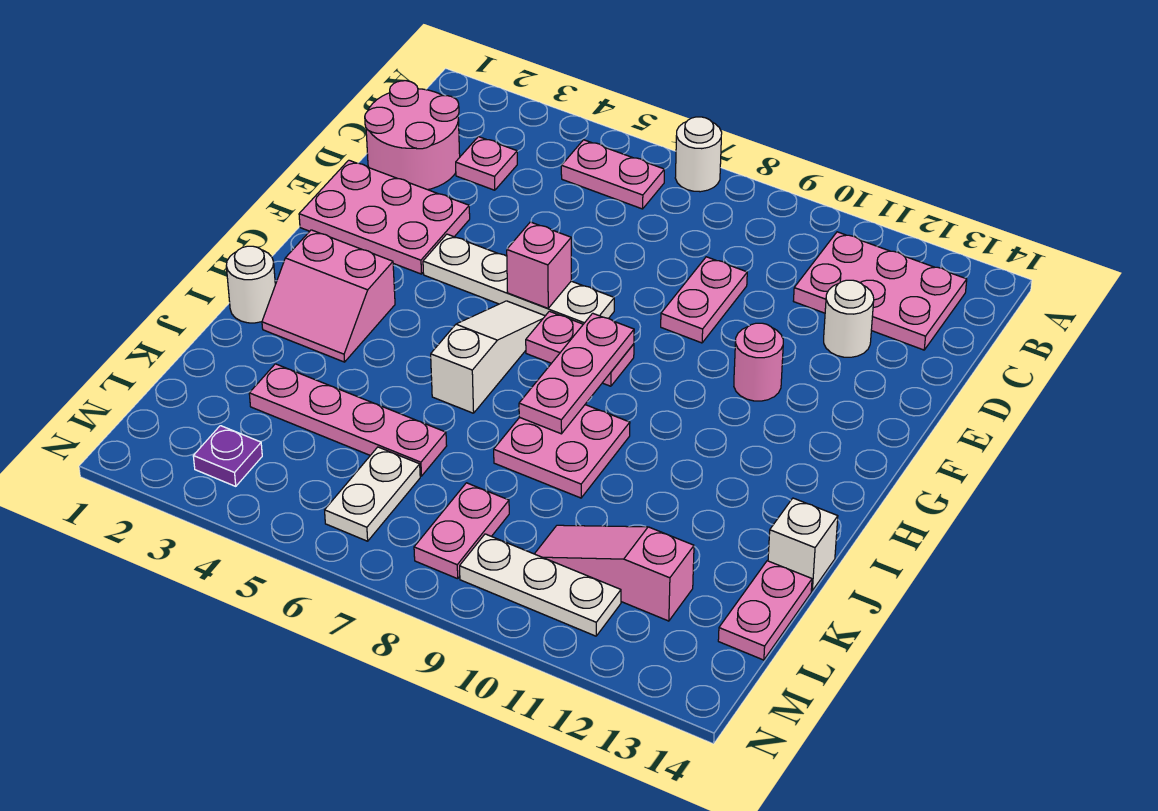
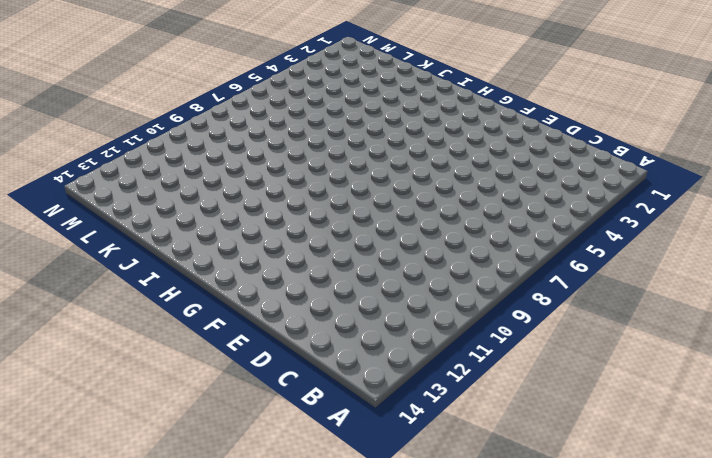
none -> white round brick A7 level 1
none -> pink plate B5:B6 level 1
none -> pink plate B11:C13 level 1

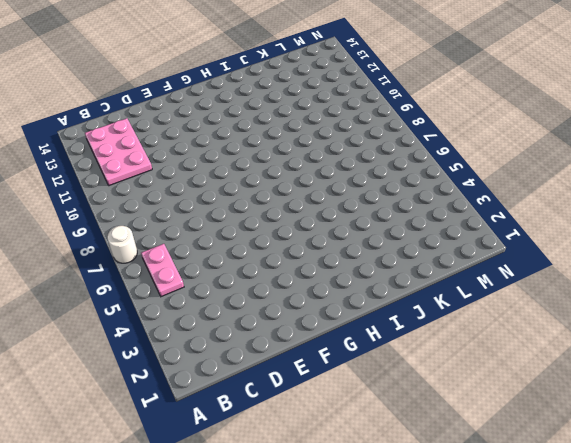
none -> pink round brick C1:D2 level 1
none -> pink plate C3 level 1
none -> pink plate D9:E9 level 1

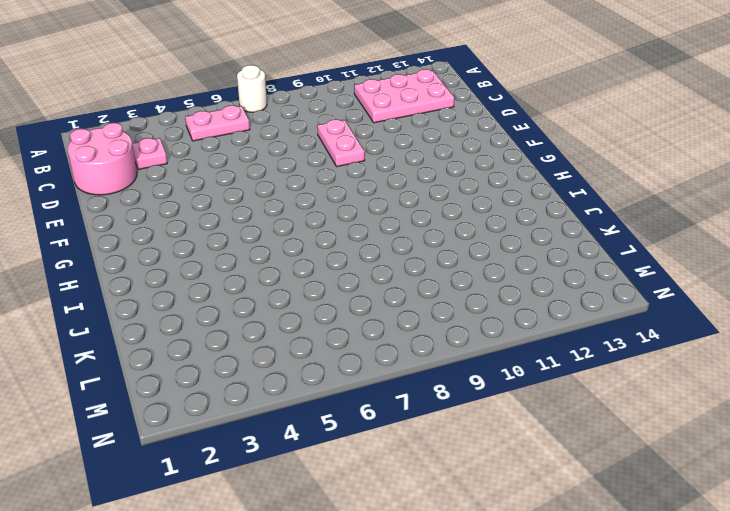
none -> white round brick D12 level 1
none -> pink plate E1:F3 level 1
none -> white plate F4:F7 level 1

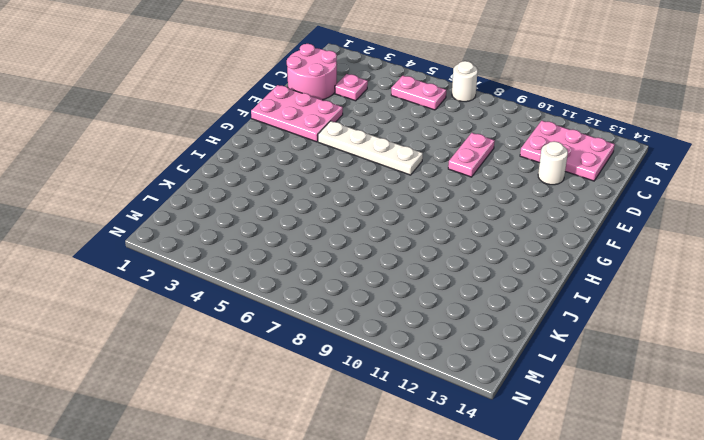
none -> pink round brick F11 level 1
none -> white slope G6:I6 level 1 top I
none -> pink plate G7:G8 level 1

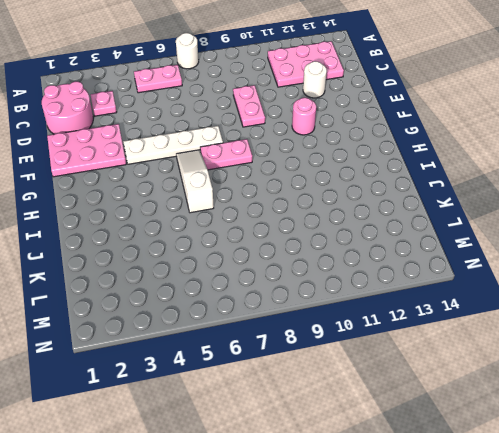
none -> pink slope H2:I3 level 1 top H
none -> white round brick I1 level 1
none -> pink plate I8:J9 level 1

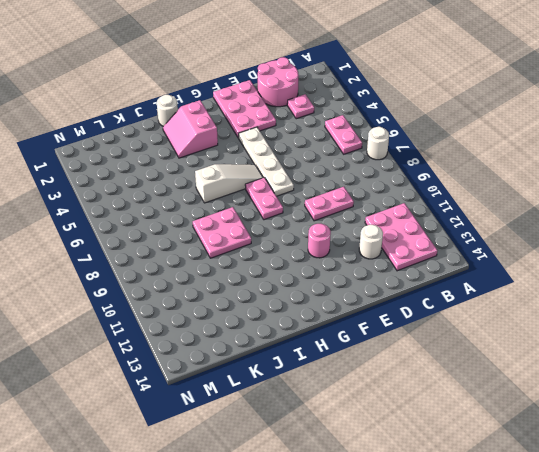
none -> white brick J14 level 1
none -> pink plate K3:K6 level 1
none -> pink plate K14:L14 level 1

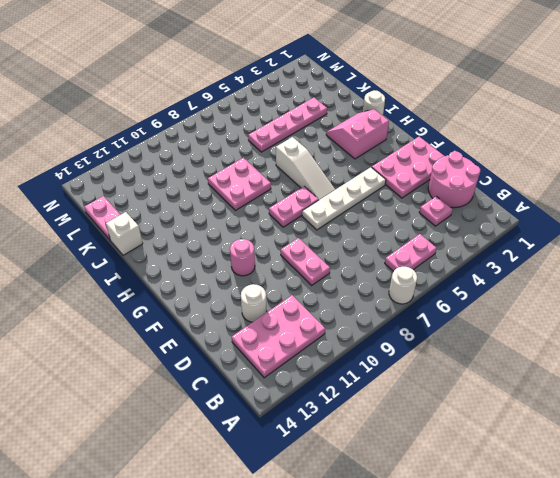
none -> white plate L6:M6 level 1
none -> pink plate L8:M8 level 1
none -> pink slope L10:L12 level 1 top 12

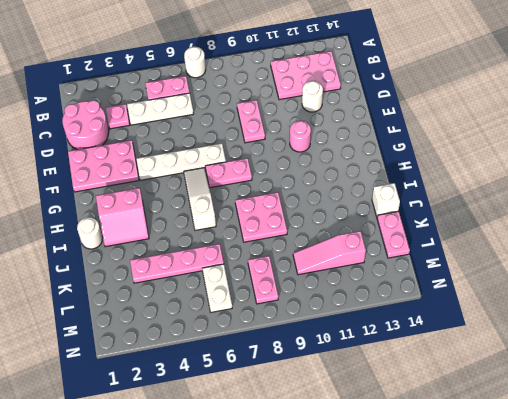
white plate C4:C6 level 1 -> white plate M9:M11 level 1
none -> purple plate M3 level 1
none -> pink brick F6 level 2
none -> pink plate G8:I8 level 2

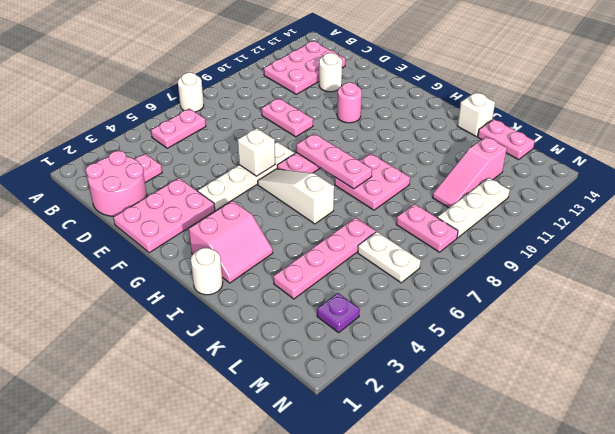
white brick F6 level 2 -> pink brick F6 level 2

